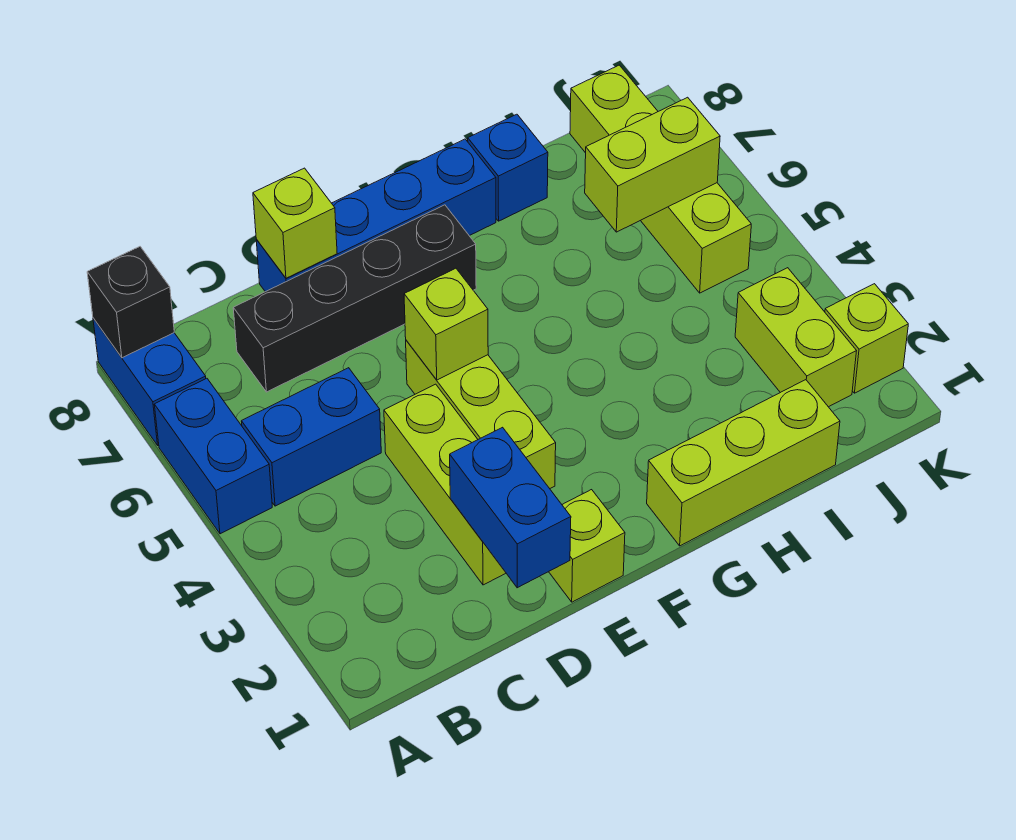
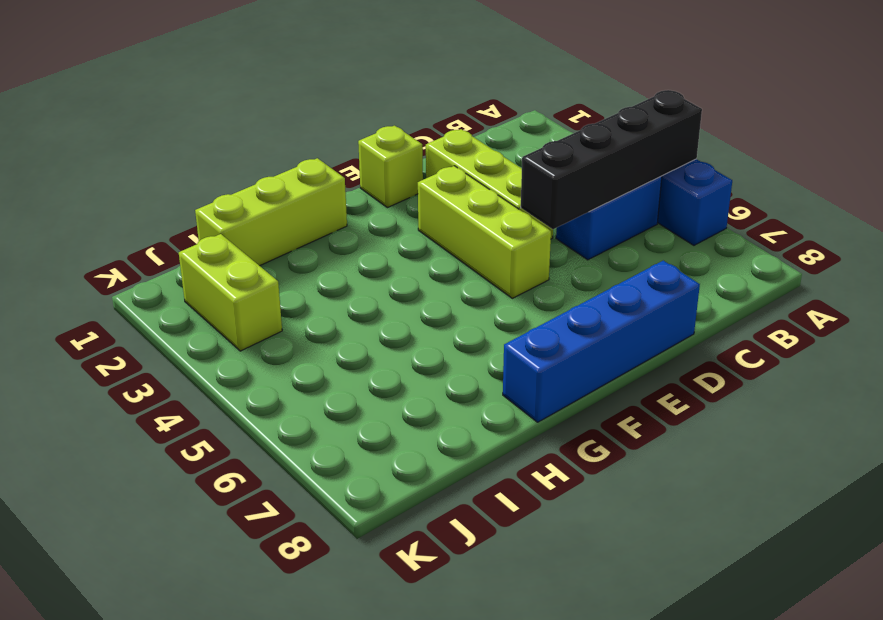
black brick A5:D5 level 2 -> black brick C7:F7 level 1
none -> blue brick A7:A8 level 1
none -> blue brick H8 level 1
none -> lime brick J5:J8 level 1

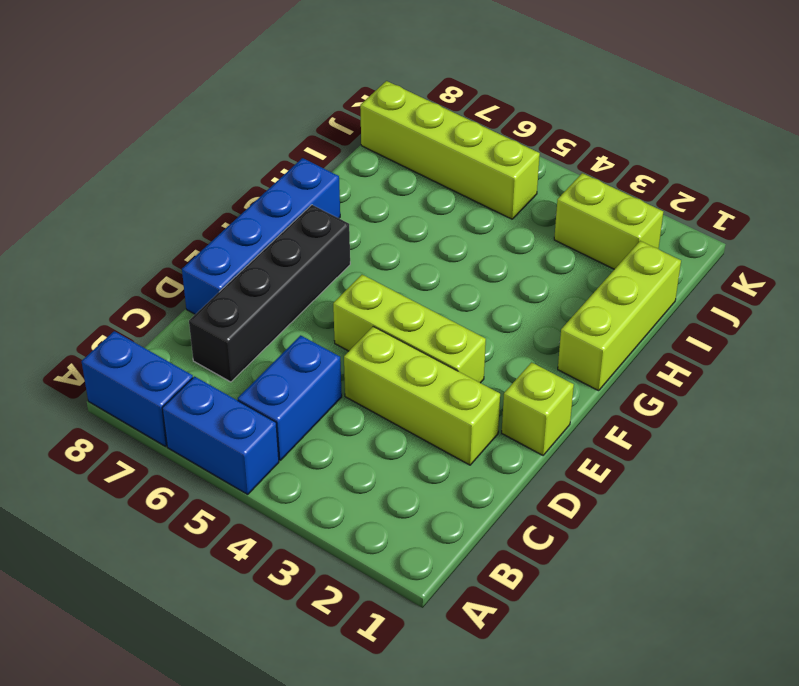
none -> blue brick H8 level 1
none -> lime brick K2 level 1
none -> black brick A8 level 2

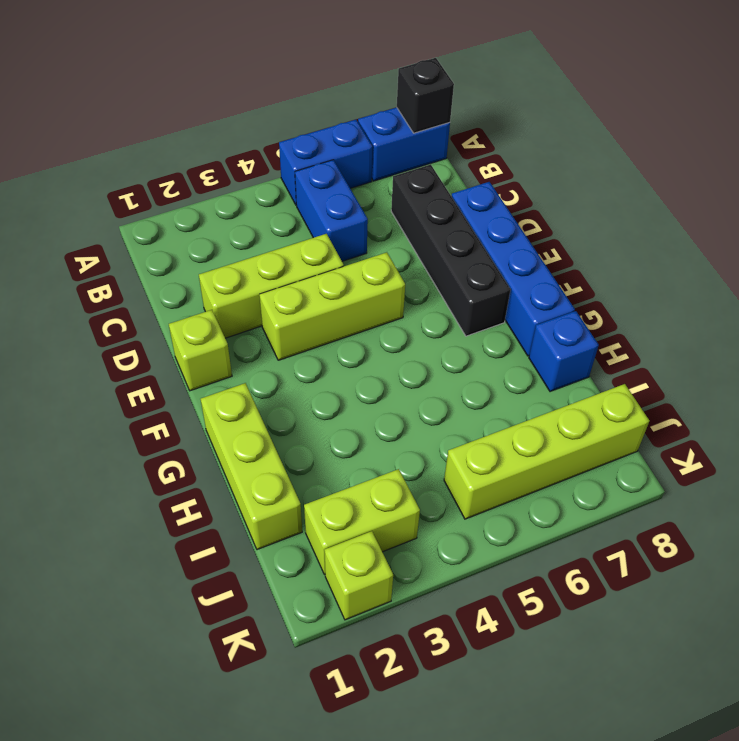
none -> blue brick D1:D2 level 2
none -> lime brick D8 level 2
none -> lime brick E5 level 2

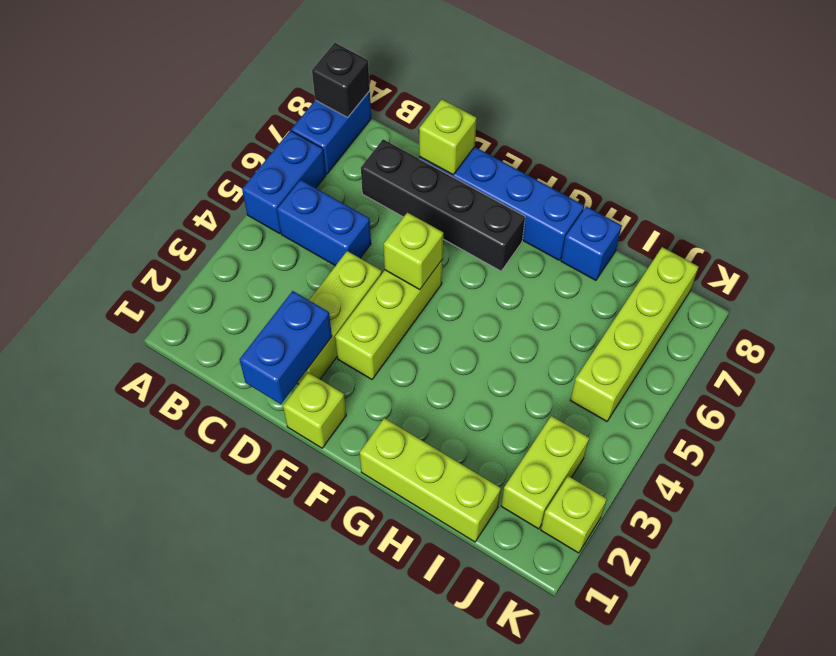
none -> lime brick I6:J6 level 2

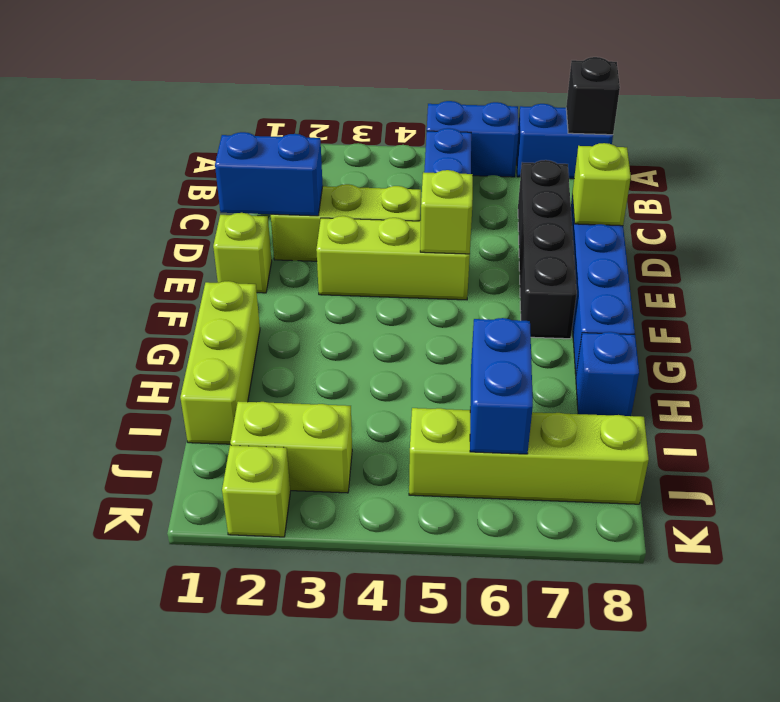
blue brick I6:J6 level 2 -> lime brick I6:J6 level 2

